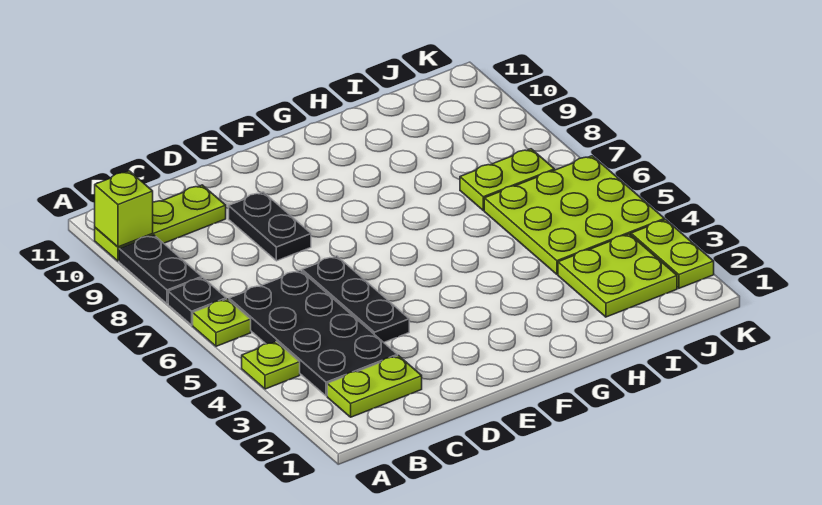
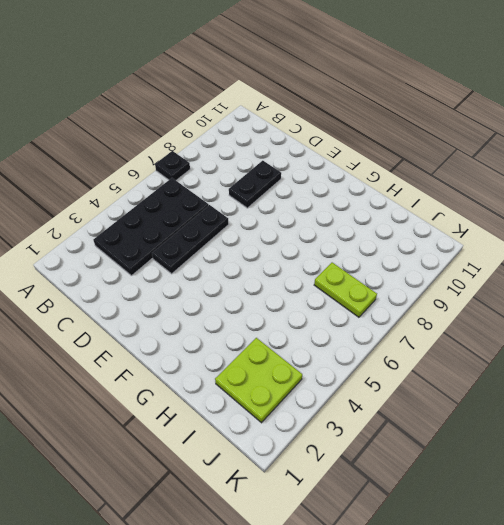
none -> lime plate A4 level 1
none -> lime plate A6 level 1
none -> black plate A8:A9 level 1

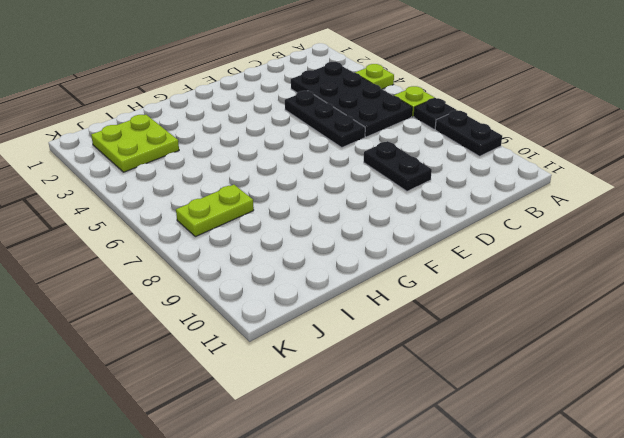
none -> lime plate A10:C10 level 1
none -> lime plate B2:C2 level 1
none -> lime plate I4:K6 level 1

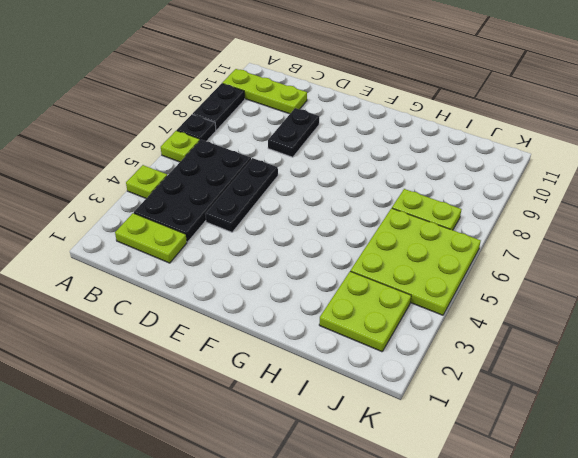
none -> lime plate K2:K3 level 1
none -> lime brick A10 level 2

